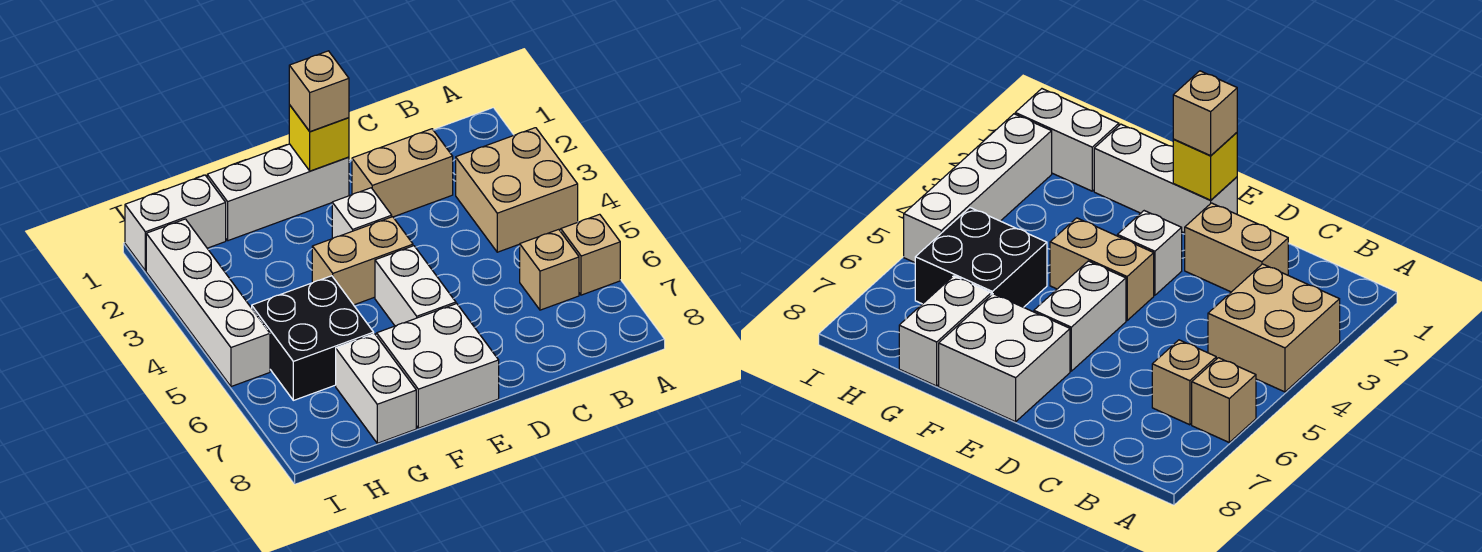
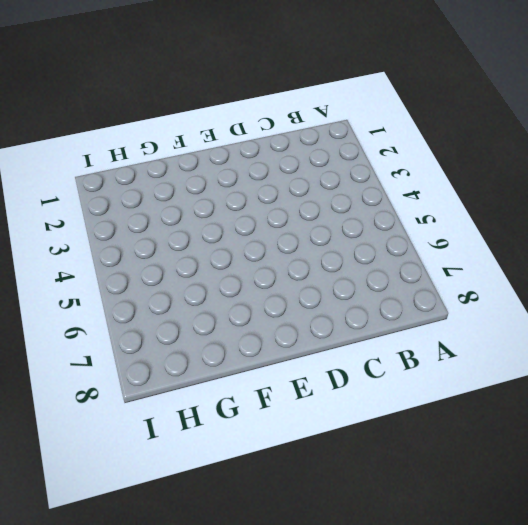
none -> tan brick A3:B4 level 1
none -> tan brick A6 level 1
none -> tan brick B6 level 1

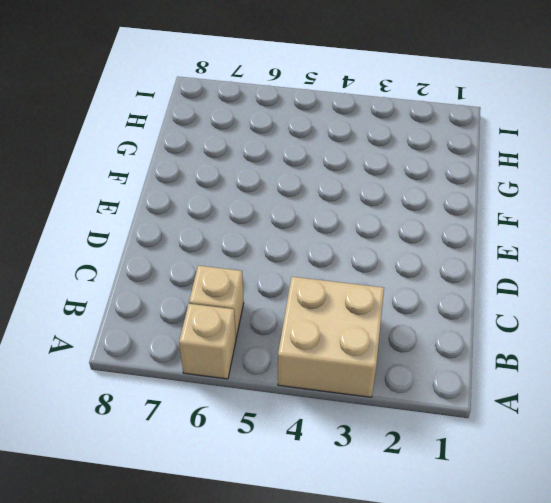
none -> tan brick C2:D2 level 1
none -> white brick E1:G1 level 1
none -> white brick E3 level 1

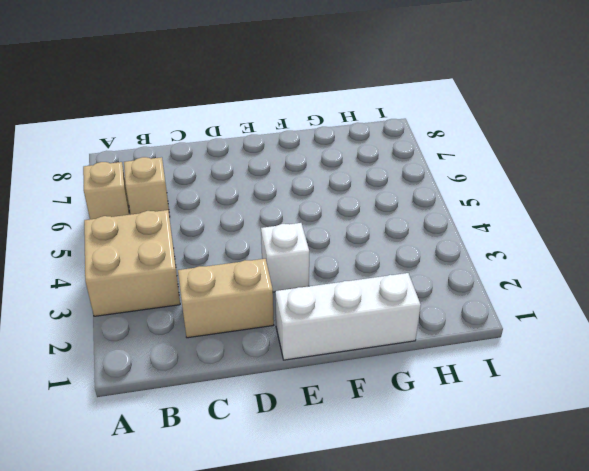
none -> tan brick E4:F4 level 1
none -> white brick E5:E6 level 1
none -> white brick E7:F8 level 1

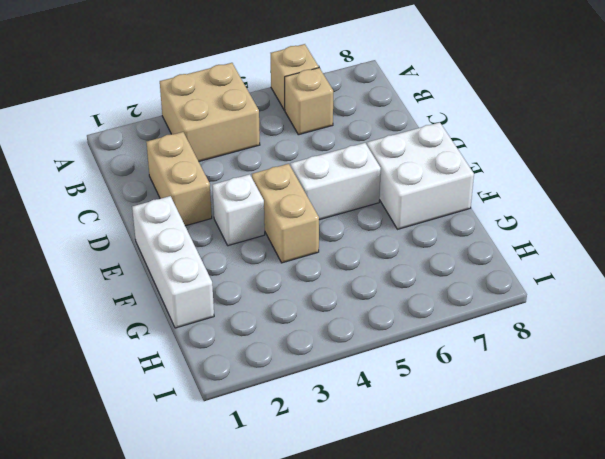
none -> black brick G5:H6 level 1
none -> white brick G7:G8 level 1
none -> white brick H1:I1 level 1

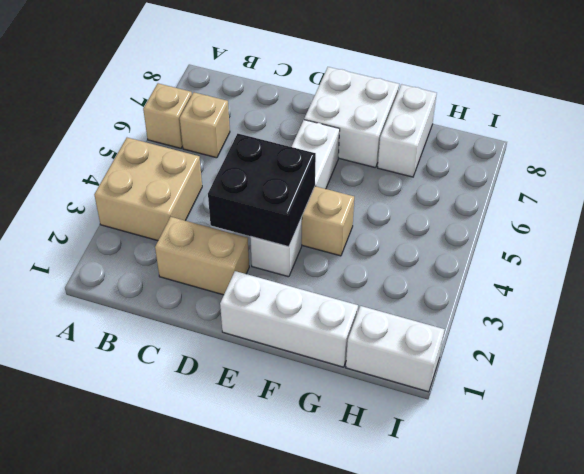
black brick D3:E4 level 2 -> black brick G5:H6 level 1
none -> white brick I2:I5 level 1
none -> yellow brick E1 level 2
none -> tan brick E1 level 3

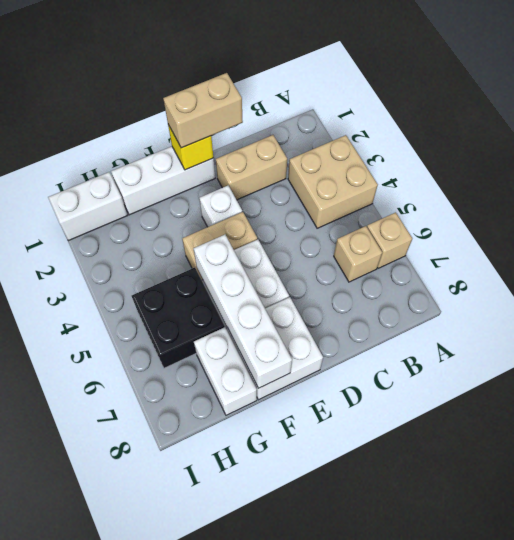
tan brick D1:E1 level 3 -> tan brick E1 level 3
white brick F5:F8 level 2 -> white brick I2:I5 level 1

